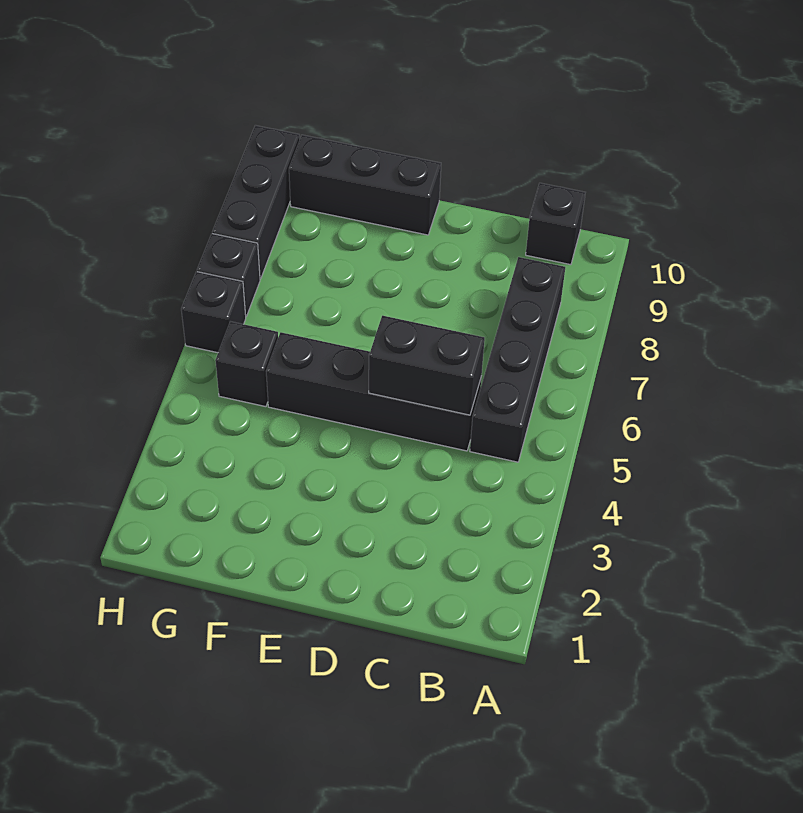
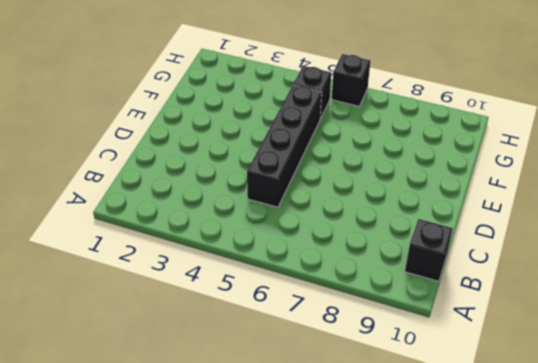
none -> black brick B5:B8 level 1
none -> black brick E10:G10 level 1

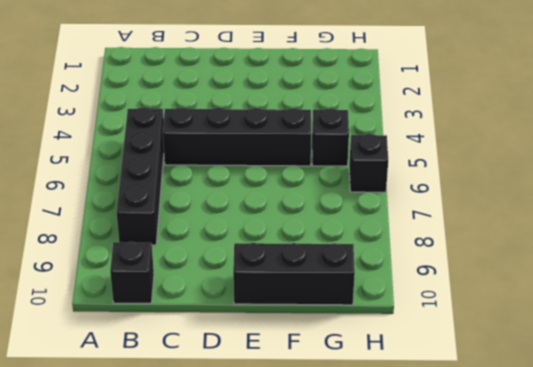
none -> black brick H7 level 1
none -> black brick H8:H10 level 1

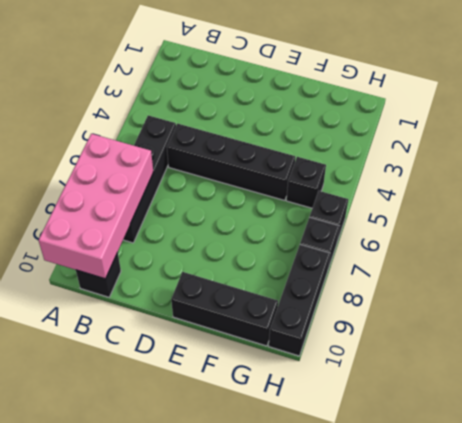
pink brick A7:B10 level 2 -> none
none -> black brick C5:D5 level 2

